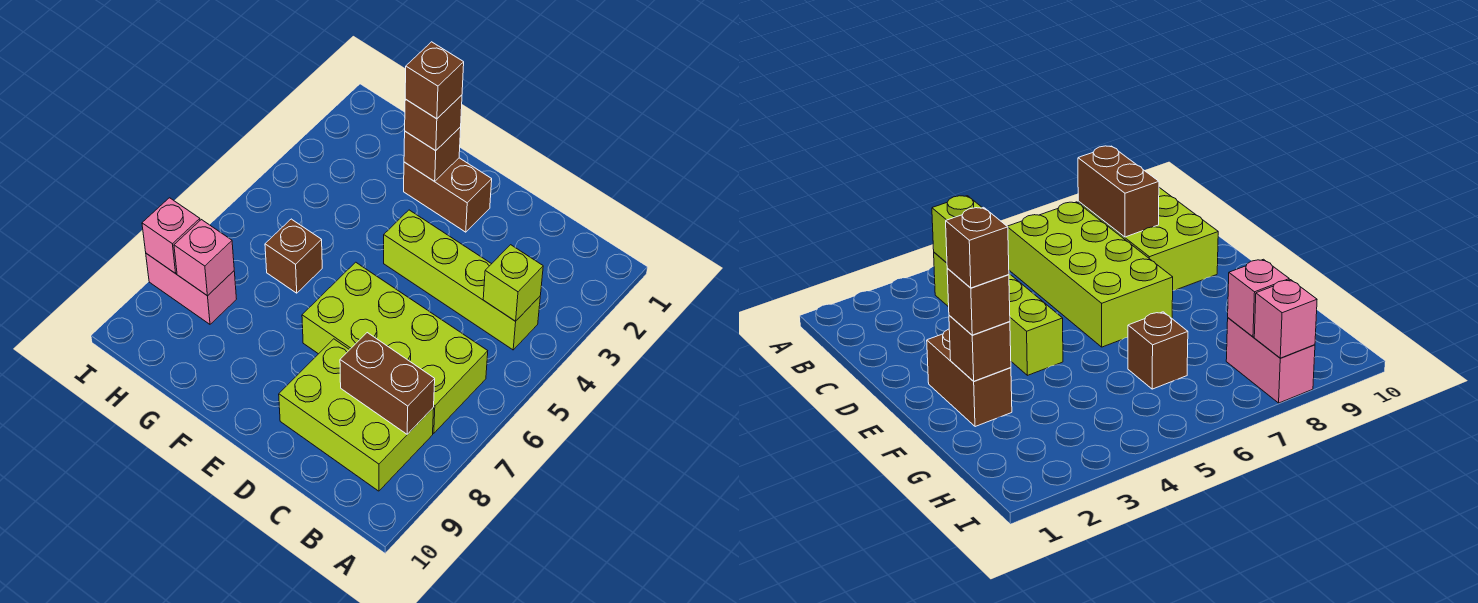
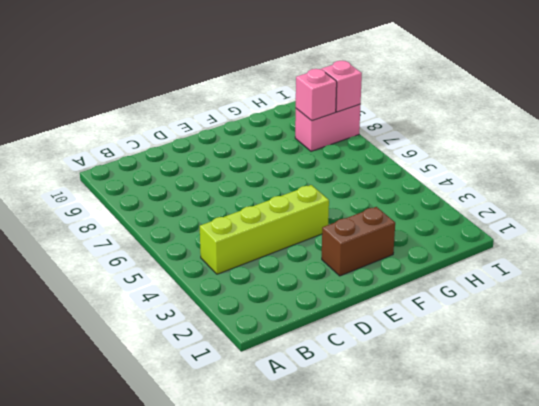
none -> lime brick B6:E7 level 1
none -> lime brick B8:D9 level 1
none -> brown brick G6 level 1

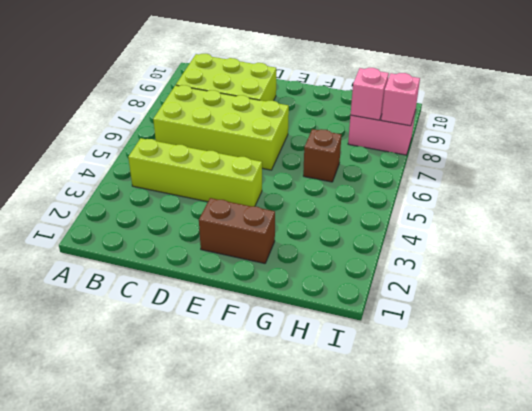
none -> lime brick B4 level 2
none -> brown brick B8:C8 level 2
none -> brown brick F2 level 2

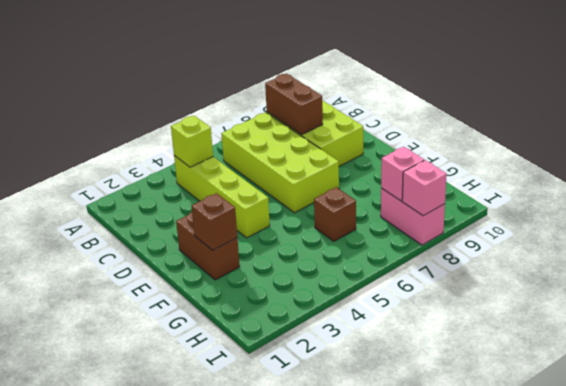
none -> brown brick F2 level 3
none -> brown brick F2 level 4

